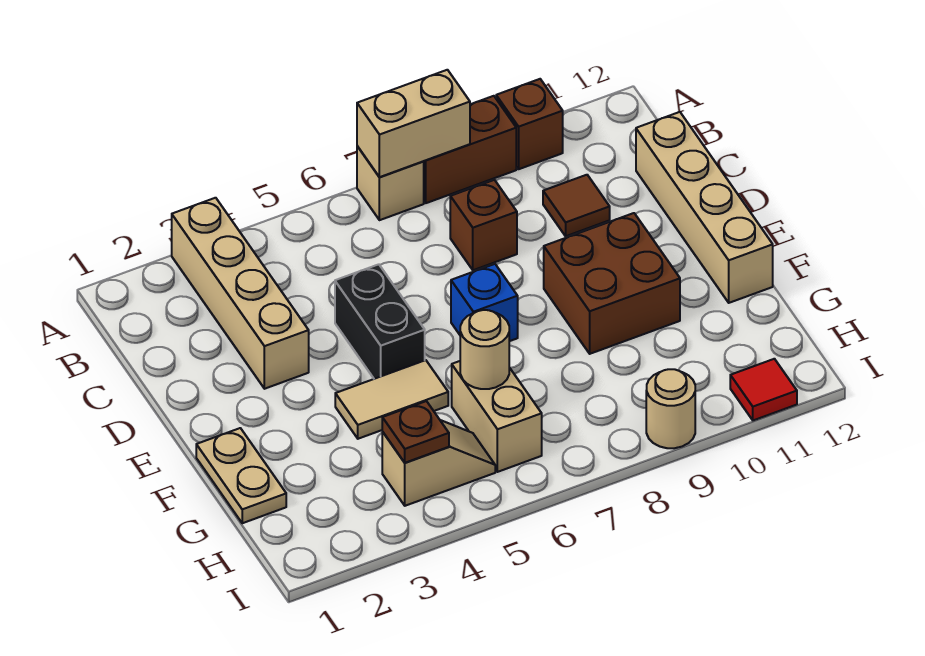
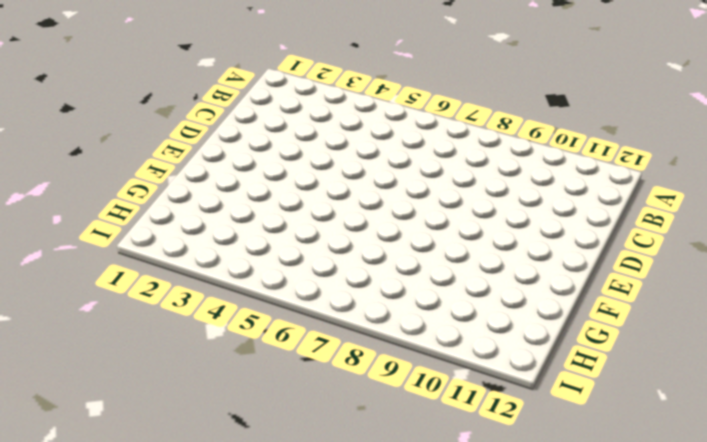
none -> tan brick A3:D3 level 1
none -> tan brick A7 level 1
none -> brown brick A8:A9 level 1

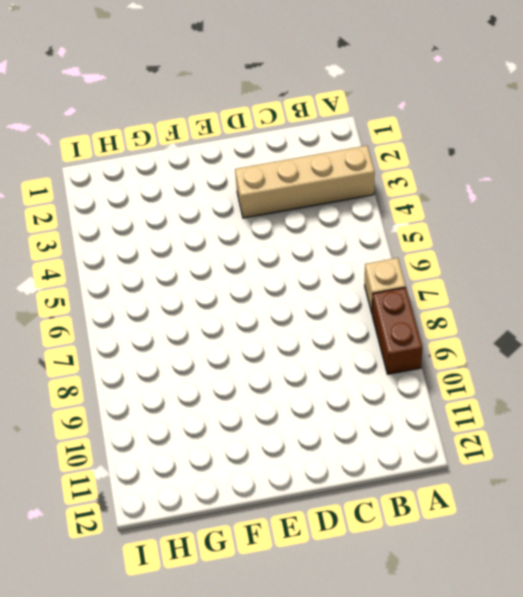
none -> brown brick A10 level 1
none -> brown brick C8 level 1
none -> brown tile C10 level 1

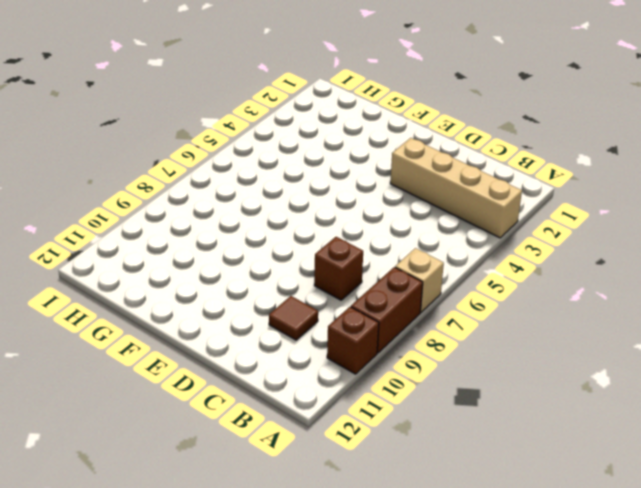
none -> tan brick C12:F12 level 1
none -> black brick D5:E5 level 1
none -> blue brick E7 level 1

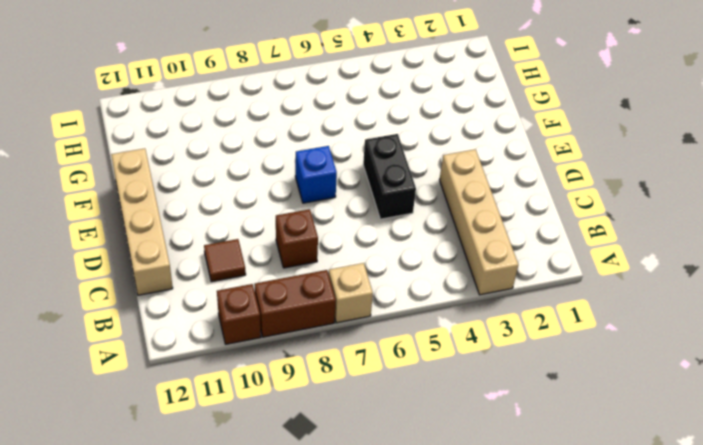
none -> brown brick E9:F10 level 1
none -> tan plate F1:G1 level 1
none -> tan tile F4:F5 level 1

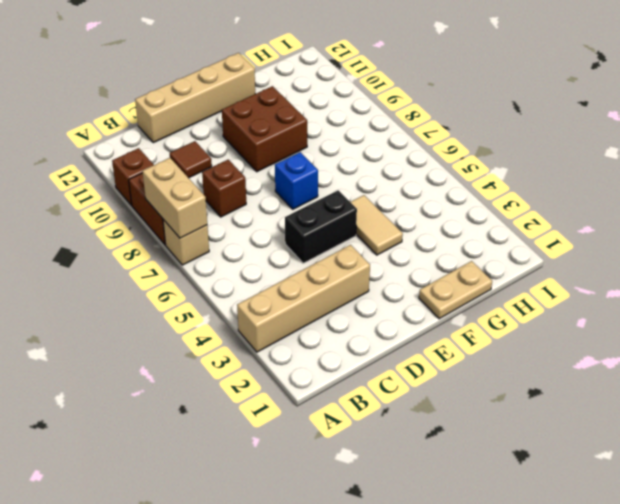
none -> tan brick G6:H6 level 1
none -> tan slope H4:H5 level 1 top 4
none -> tan round brick I9 level 1

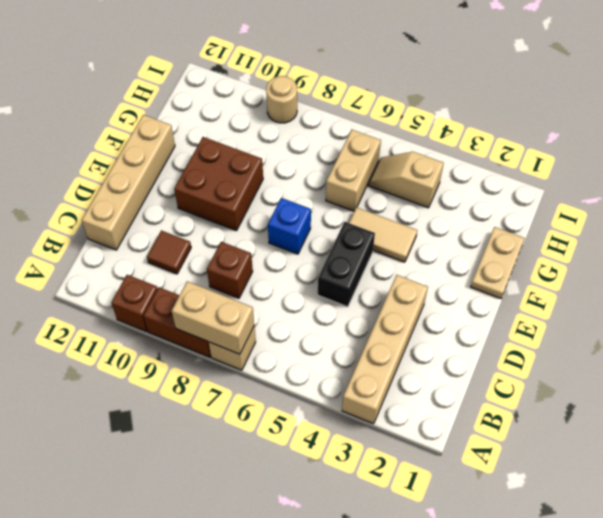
none -> red tile I11 level 1
none -> tan round brick G6 level 2
none -> brown plate H4 level 2

